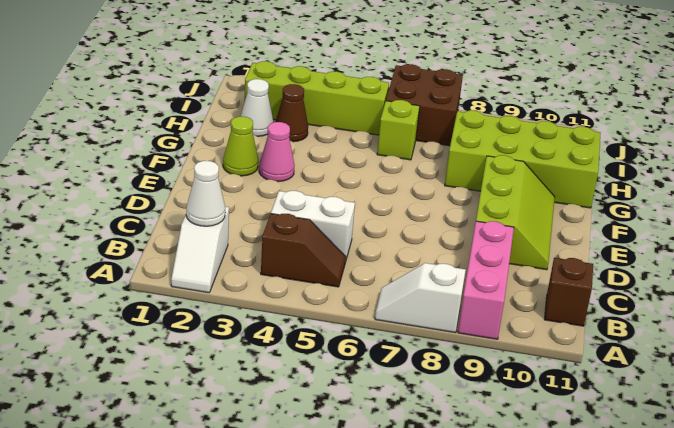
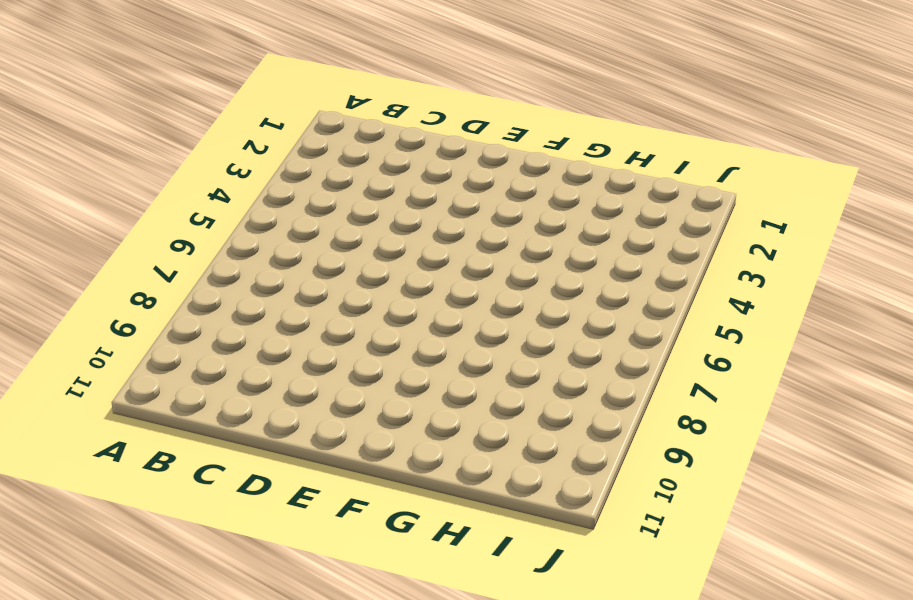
none -> white slope A2:B2 level 1 top B
none -> white slope A7:A8 level 1 top 8
none -> pink brick A9:C9 level 1

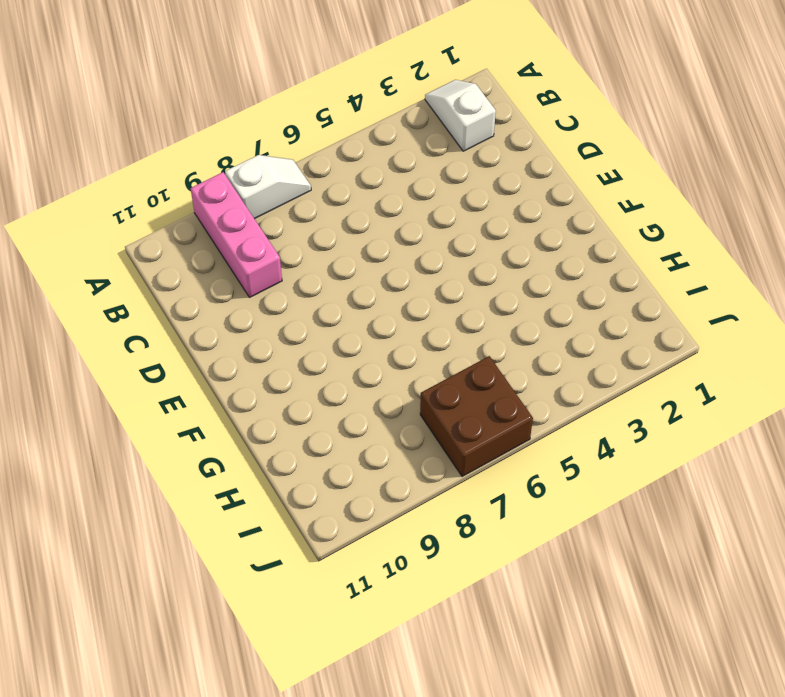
none -> brown slope B4:B5 level 1 top 4
none -> brown brick B11 level 1
none -> white brick C4:C5 level 1

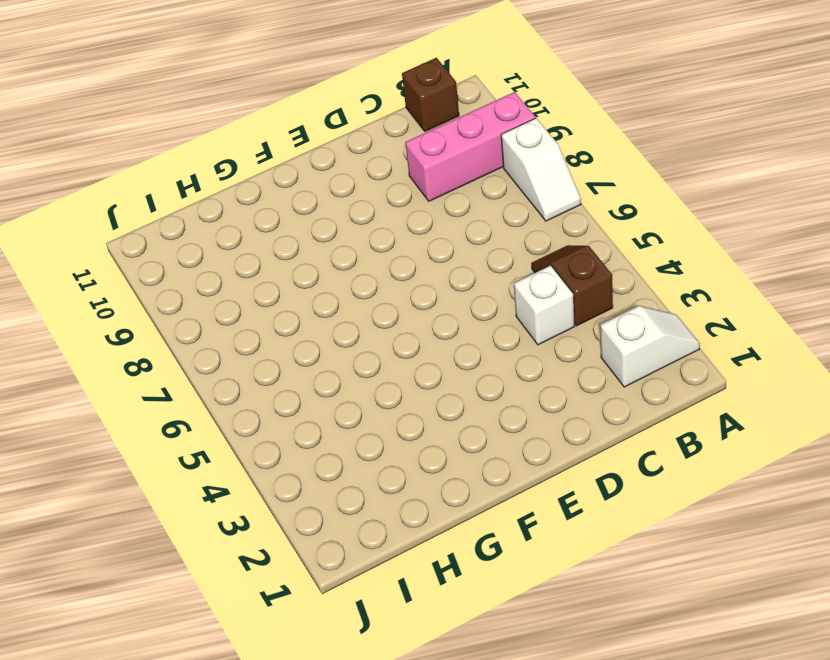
white brick C4 level 1 -> white brick C4:C5 level 1
none -> lime slope D9:F10 level 1 top 9
none -> lime cone F2 level 1
none -> pink cone F3 level 1

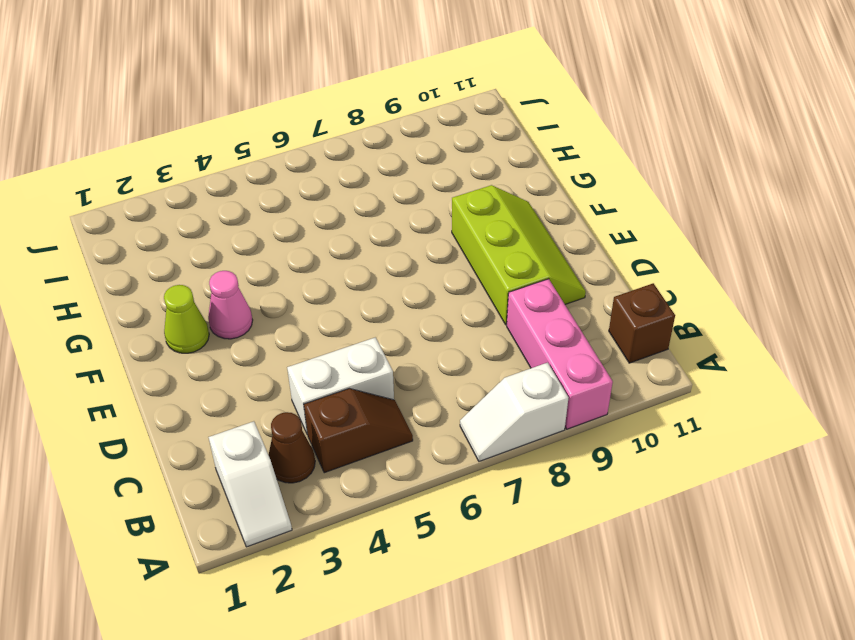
brown cone B3 level 1 -> brown cone H3 level 1
none -> lime brick G8:H11 level 1
none -> white cone H2 level 1
none -> lime brick H6 level 1

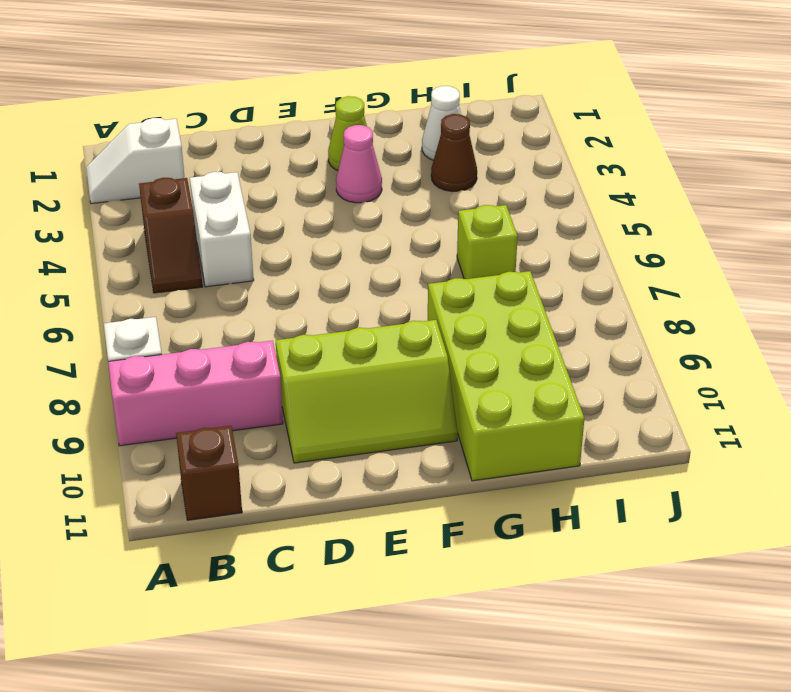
none -> lime brick I2:I5 level 1
none -> brown brick I6:J7 level 1
none -> white cone B2 level 2

